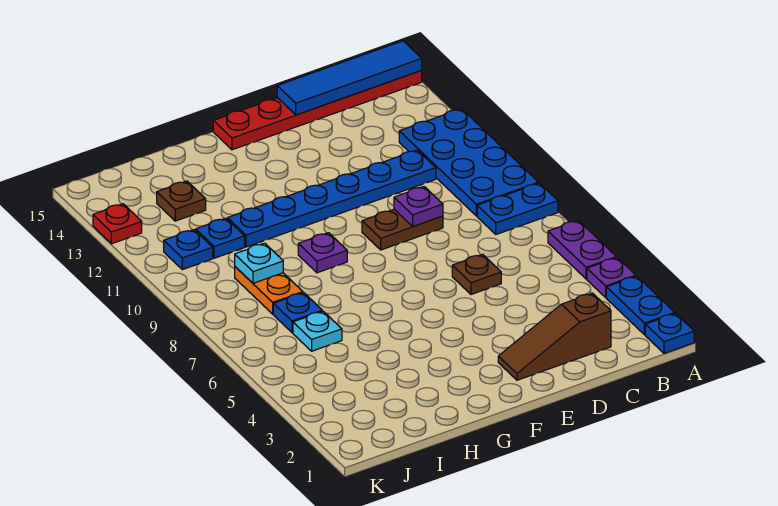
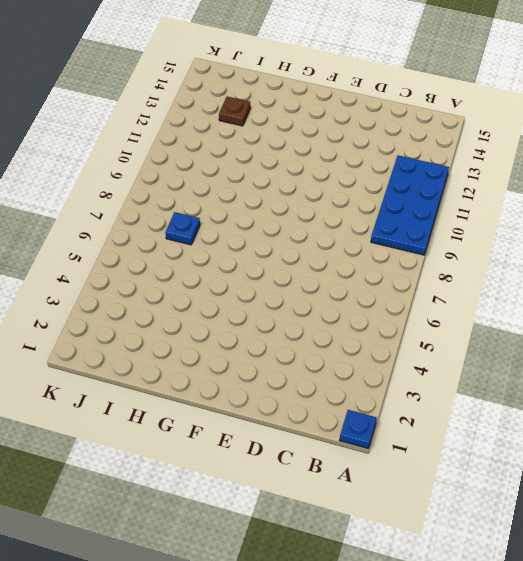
none -> blue plate A2:A3 level 1
none -> purple plate A4 level 1
none -> purple plate A5:A6 level 1

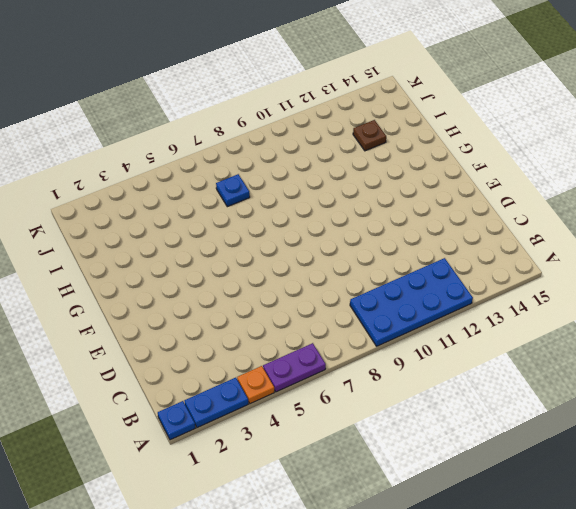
orange plate A4 level 1 -> purple plate A4 level 1
none -> blue plate A8:B8 level 1
none -> red plate A15:F15 level 1
none -> brown slope C2:E2 level 1 top C

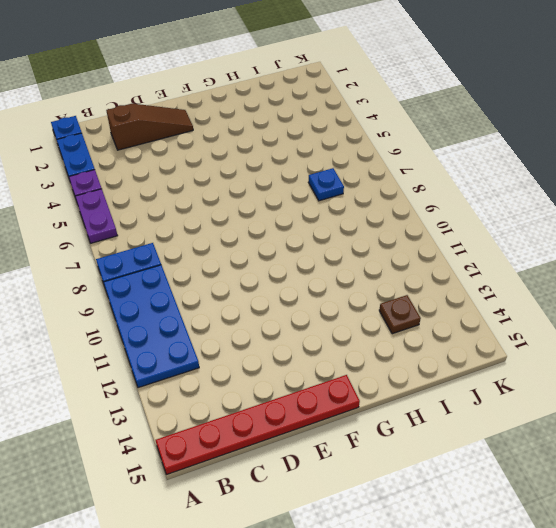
none -> blue plate C11:H11 level 1
none -> brown plate D6 level 1
none -> brown plate D9:E9 level 1

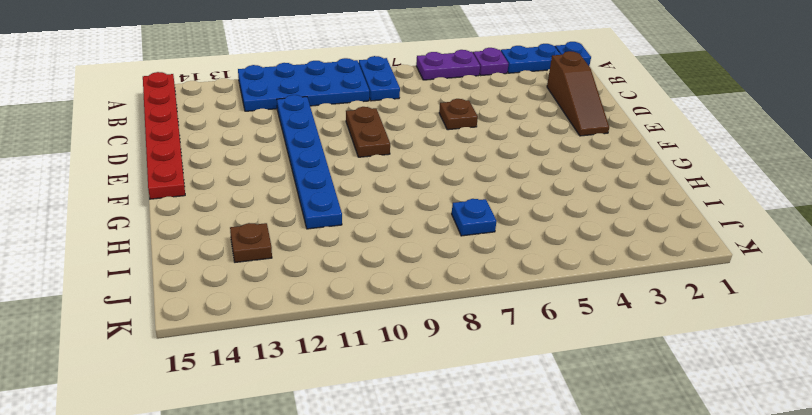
none -> purple plate G9 level 1
none -> cyan plate I6 level 1
none -> orange plate I8:I9 level 1

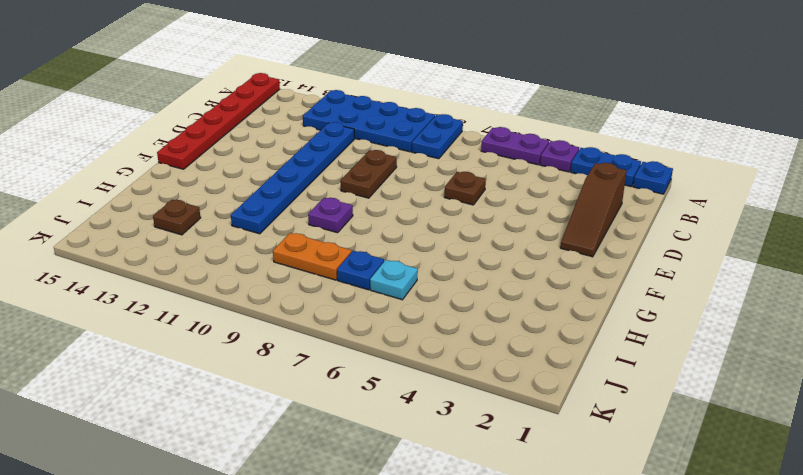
none -> blue plate I11 level 1
none -> blue plate J11 level 1
none -> red plate K13 level 1

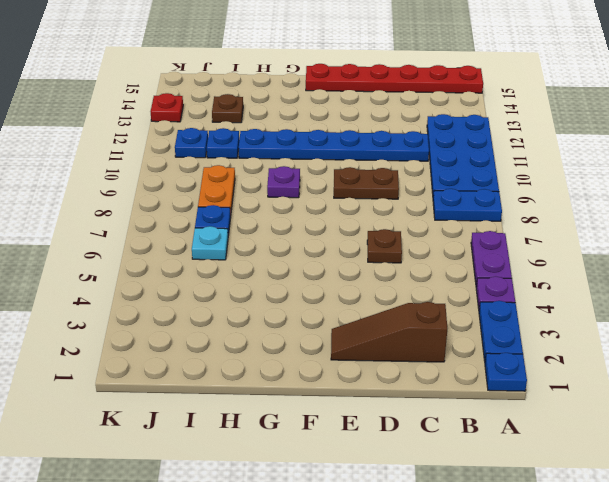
none -> blue tile A15:D15 level 2
none -> purple plate D9 level 2
none -> cyan plate I9 level 2

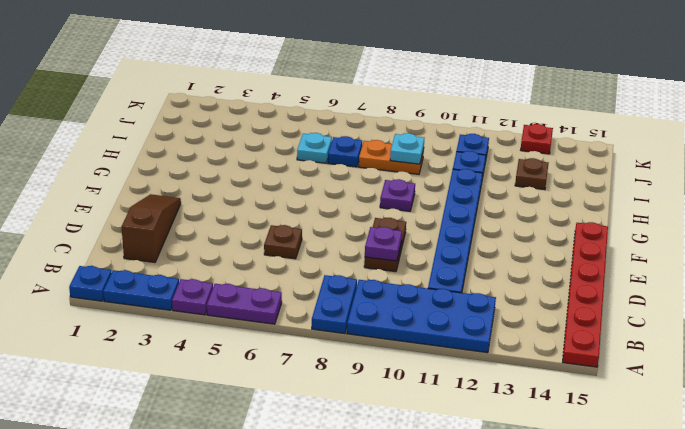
none -> blue tile A15:D15 level 2

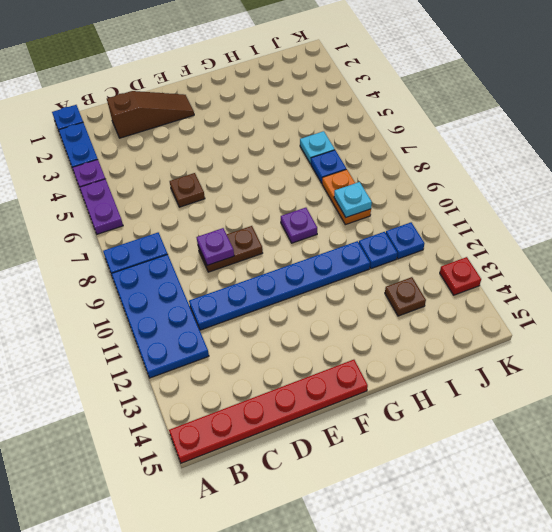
none -> blue tile A15:D15 level 2

